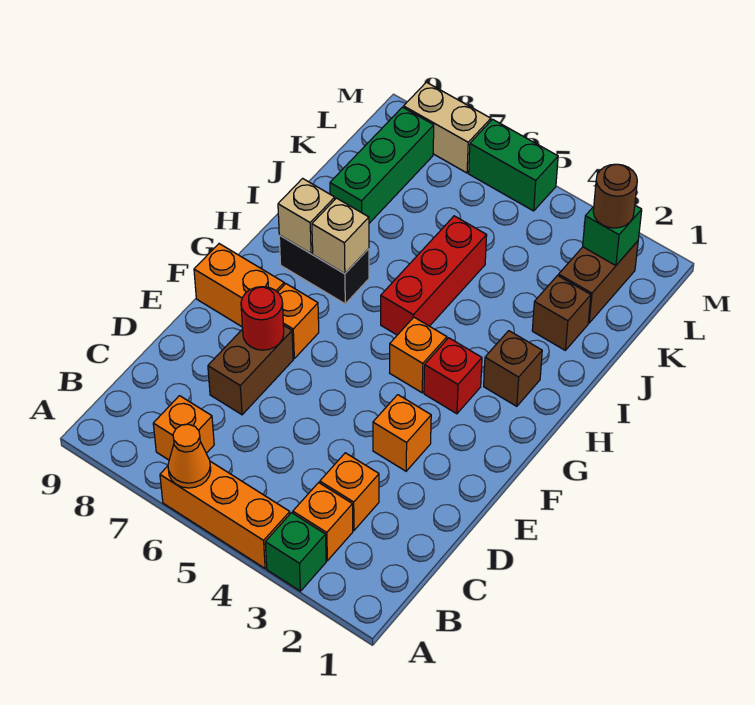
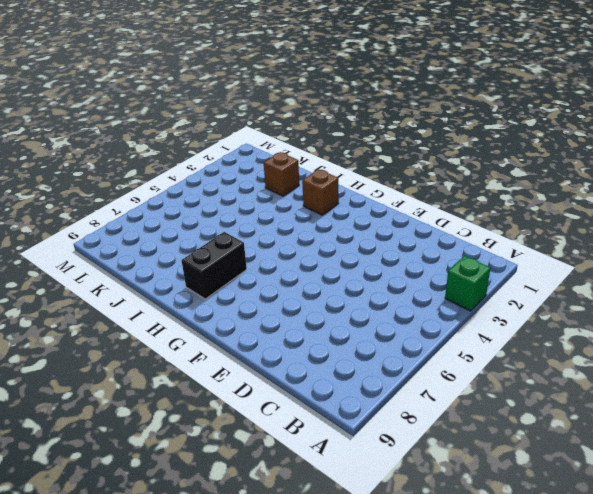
none -> orange brick A4:A6 level 1
none -> orange brick B3 level 1
none -> orange brick B7 level 1

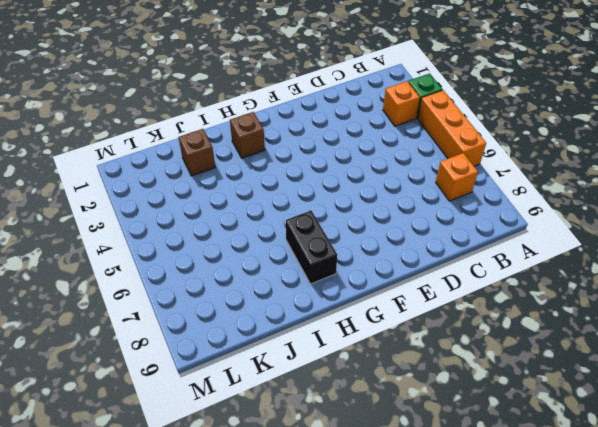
none -> orange brick C3 level 1
none -> brown brick D7:E7 level 1
none -> orange brick E3 level 1

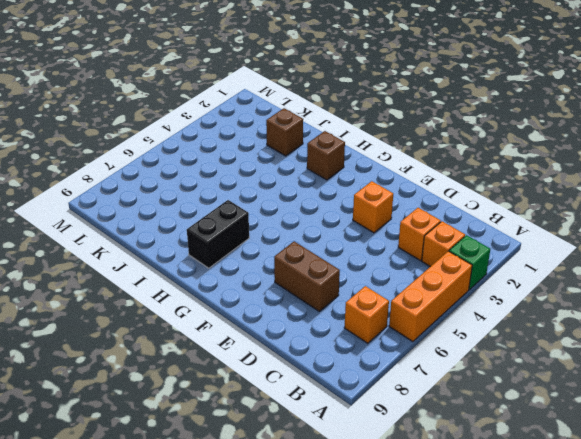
none -> orange brick F7 level 1
none -> orange brick F8:F9 level 1
none -> red brick G3 level 1

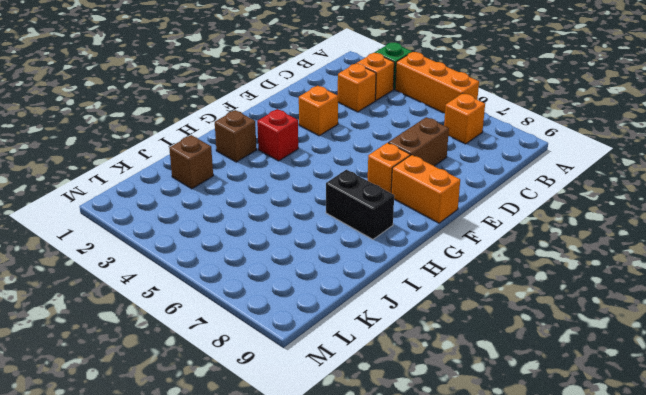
none -> orange brick G4 level 1
none -> red brick H5:J5 level 1
none -> green brick J8:L8 level 1

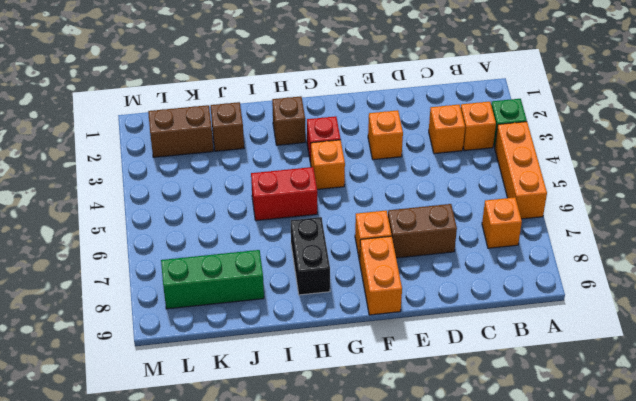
red brick H5:I5 level 1 -> red brick H5:J5 level 1
none -> green brick M5:M6 level 1
none -> tan brick M7:M8 level 1
none -> orange cone A6 level 2

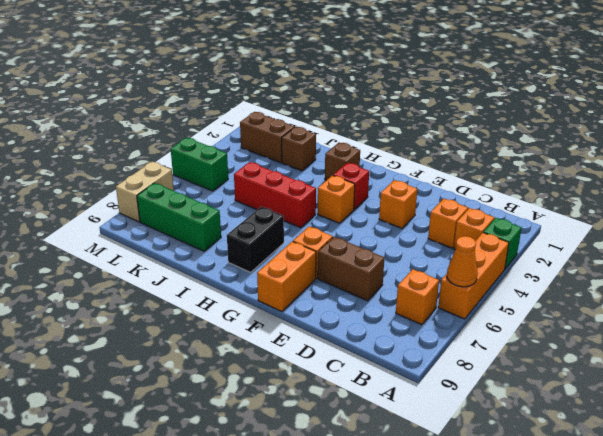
green brick L5:M5 level 1 -> green brick M5:M6 level 1
none -> red round brick E7 level 2
none -> tan brick H7 level 2
none -> tan brick H8 level 2

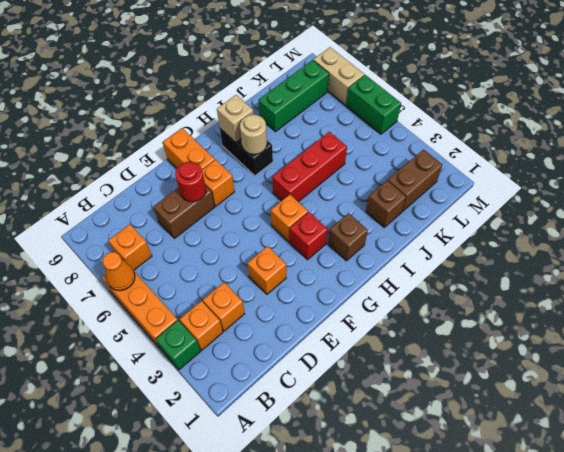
tan round brick H7 level 2 -> tan brick H7 level 2
none -> green brick L2 level 2
none -> brown round brick L2 level 3

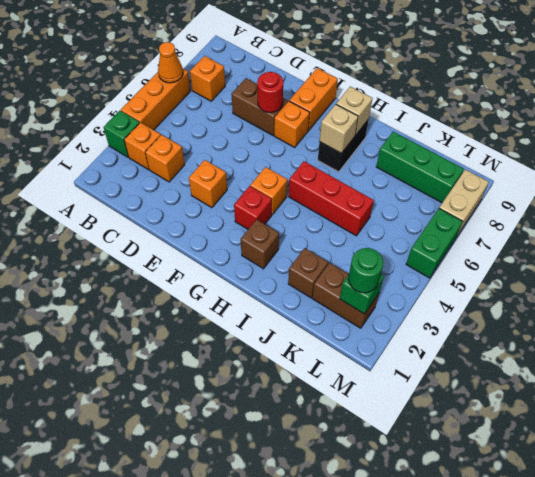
green round brick L2 level 3 -> brown round brick L2 level 3

